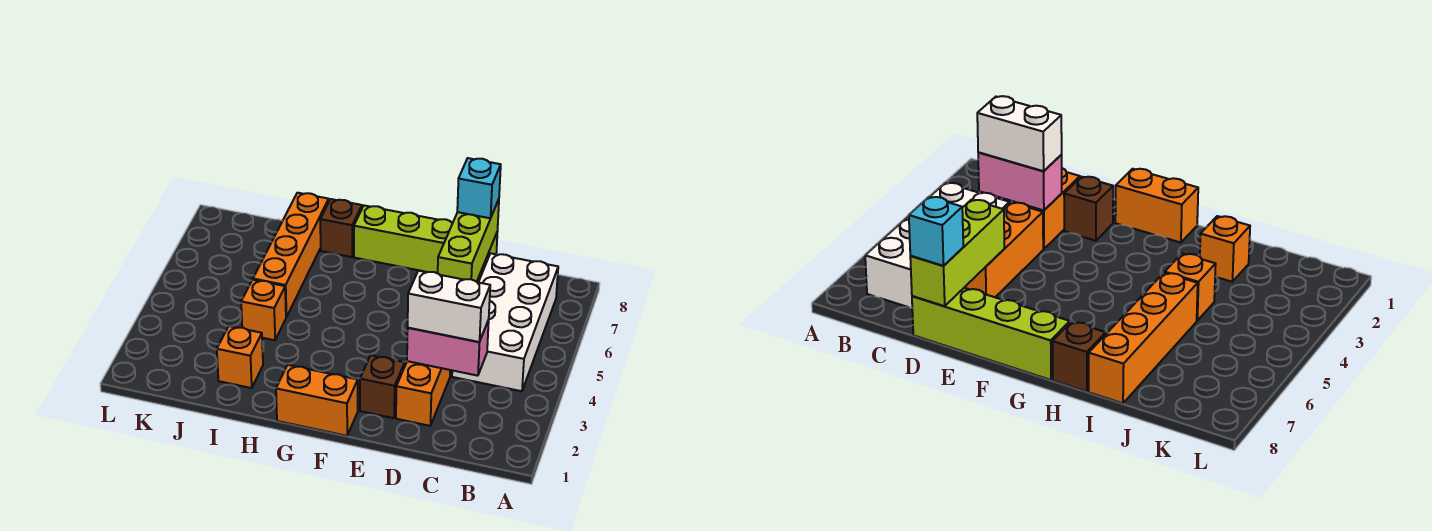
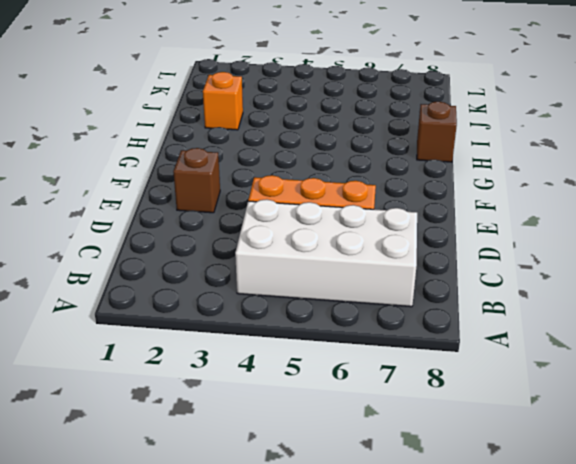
none -> orange brick D2:D3 level 1
none -> lime brick D8:G8 level 1
none -> orange brick F1:G1 level 1

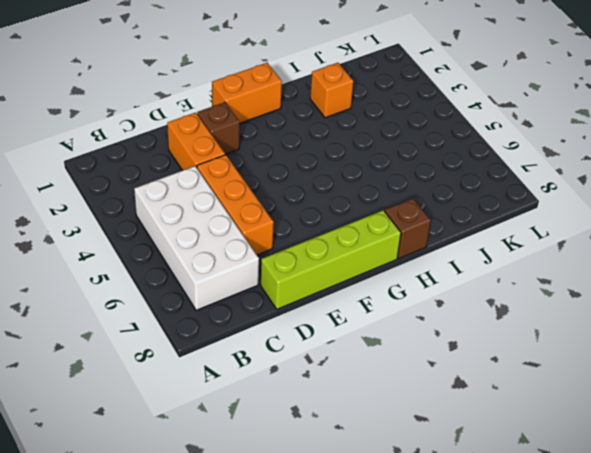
none -> orange brick I4 level 1
none -> orange brick I5:I8 level 1
none -> pink brick C3:D3 level 2

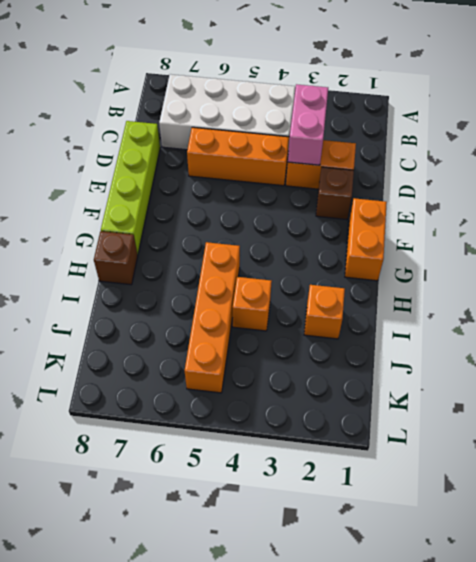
orange brick H5:K5 level 1 -> orange brick I5:I8 level 1
none -> lime brick D6:D8 level 2
none -> white brick C3:D3 level 3
none -> cyan brick D8 level 3

